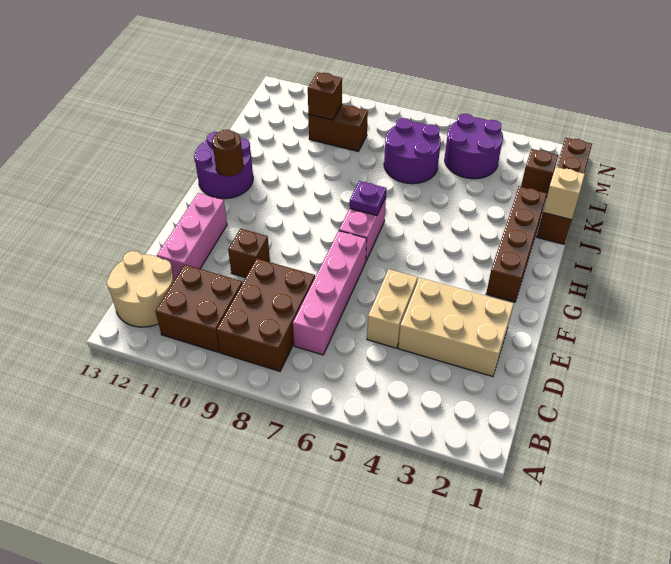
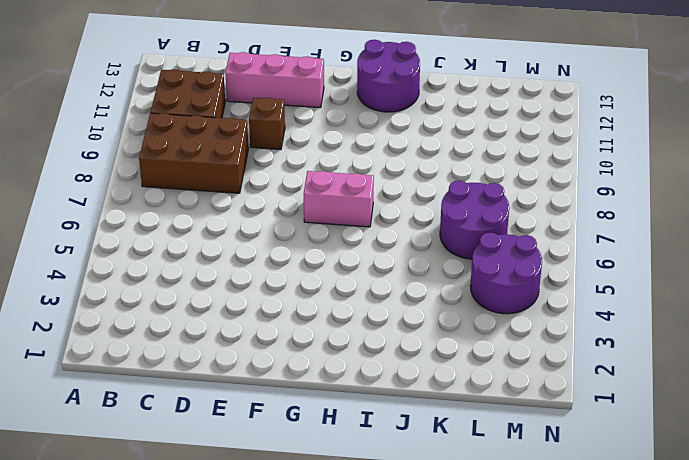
none -> tan round brick B12:C13 level 1
none -> pink brick C7:F7 level 1
none -> tan brick D2:E4 level 1

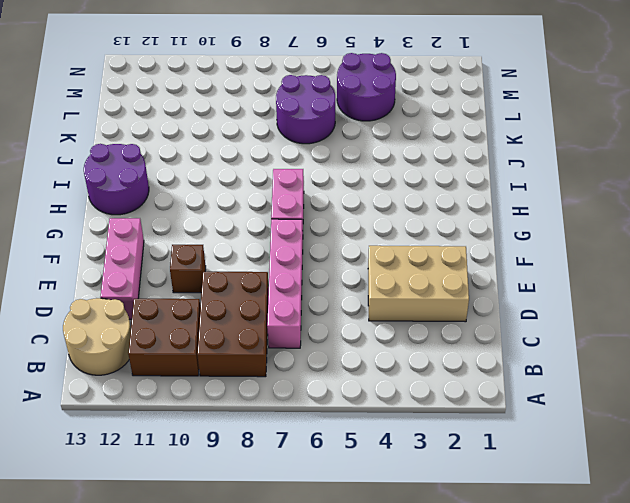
none -> tan brick D5:E5 level 1
none -> brown brick G2:J2 level 1
none -> brown brick J1:M1 level 1

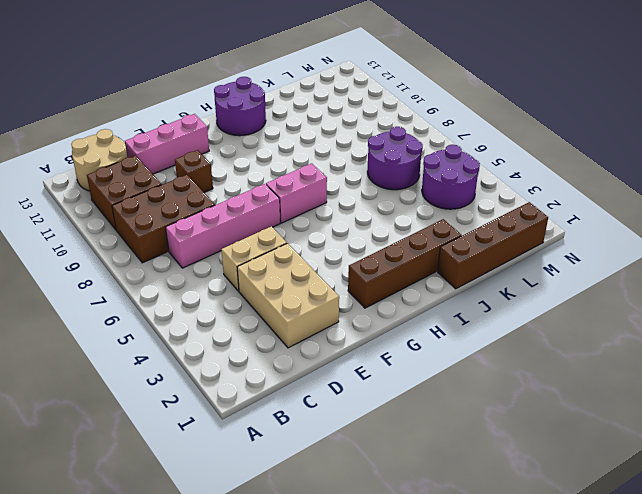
none -> brown brick L2 level 1
none -> brown brick L9:L10 level 1
none -> purple plate H7 level 2

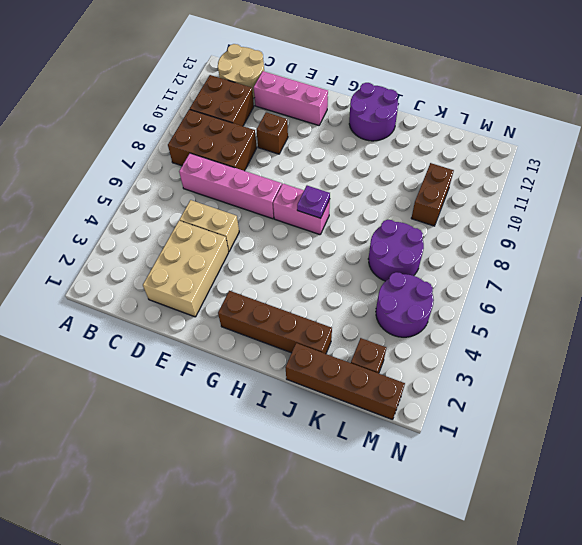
none -> brown round brick H12 level 2
none -> tan brick J1 level 2
none -> brown brick L10 level 2

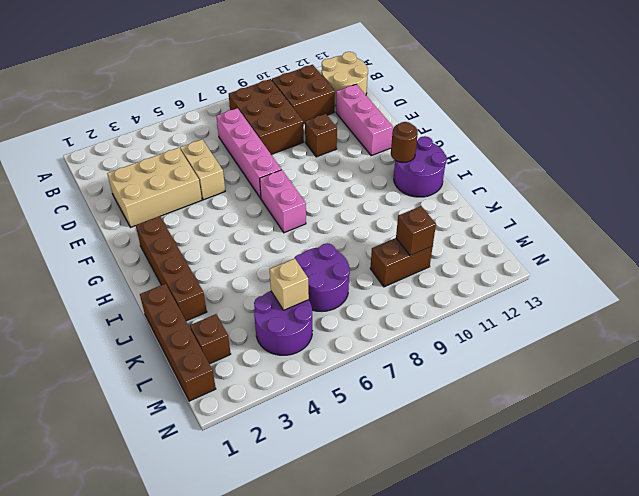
tan brick L5 level 2 -> tan brick J1 level 2
none -> purple plate H7 level 2

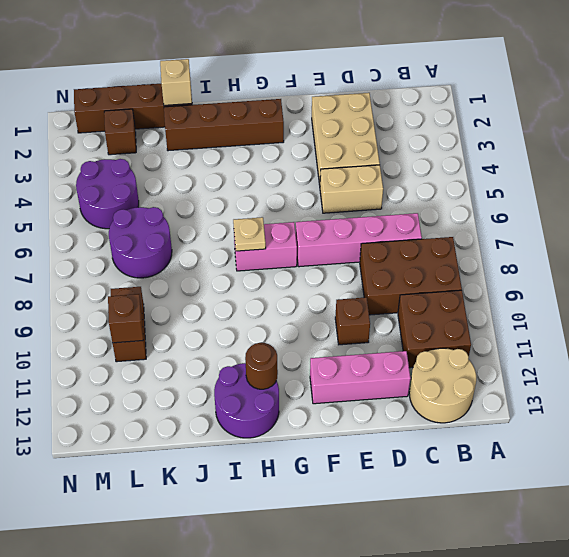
tan plate H7 level 2 -> purple plate H7 level 2

